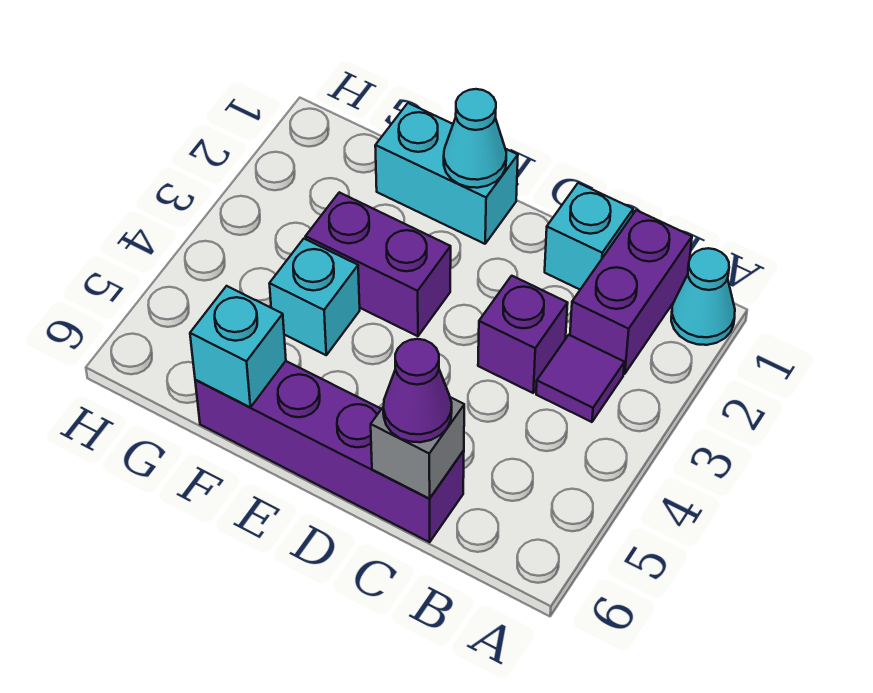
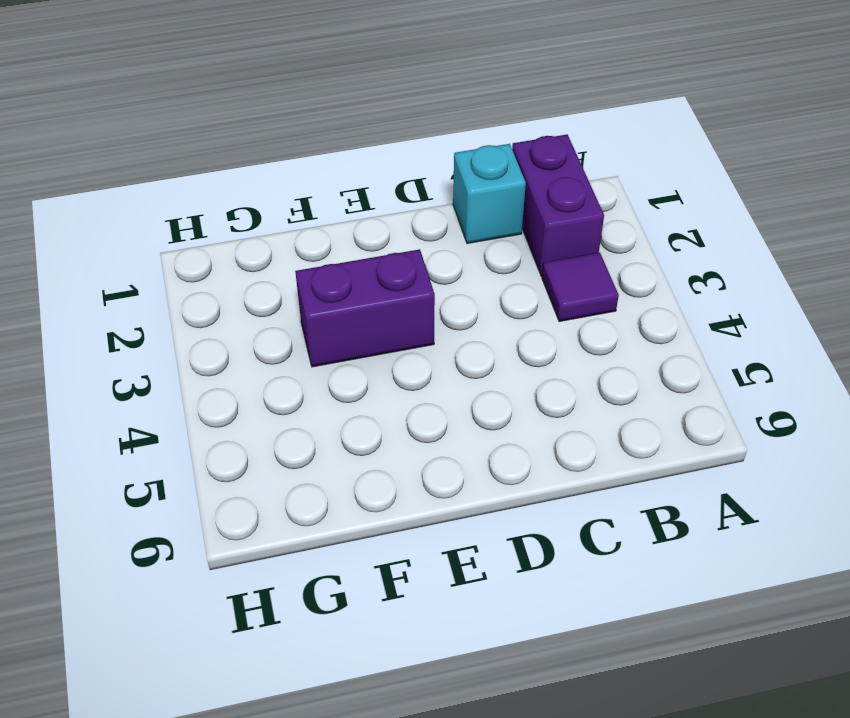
none -> cyan cone A1 level 1
none -> purple brick C3 level 1
none -> purple brick C6:F6 level 1

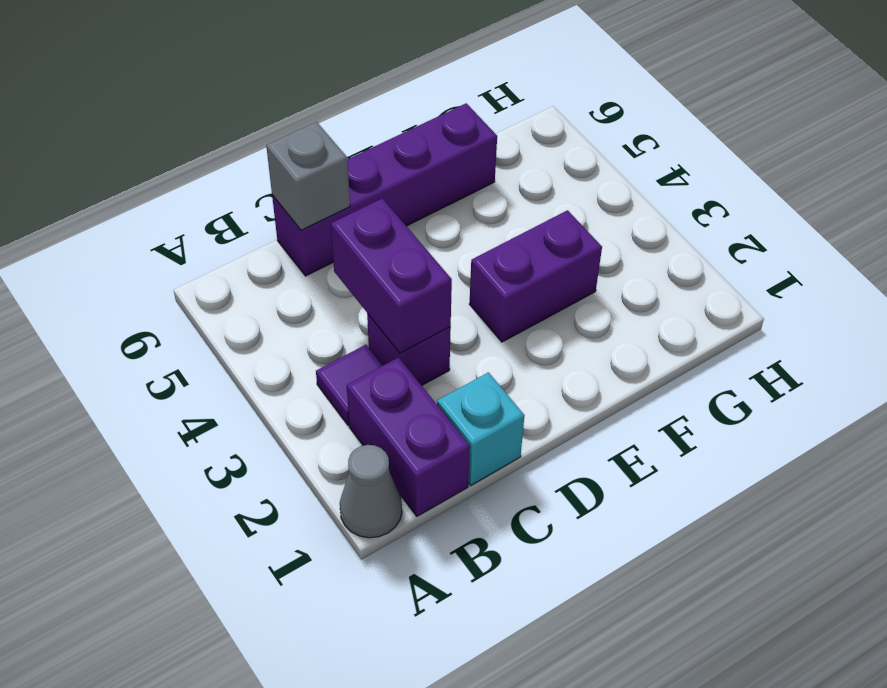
grey cone A1 level 1 -> cyan cone A1 level 1
purple brick C3:C4 level 2 -> none
none -> cyan brick E1:F1 level 1
none -> cyan brick F4 level 1
none -> cyan cone E1 level 2

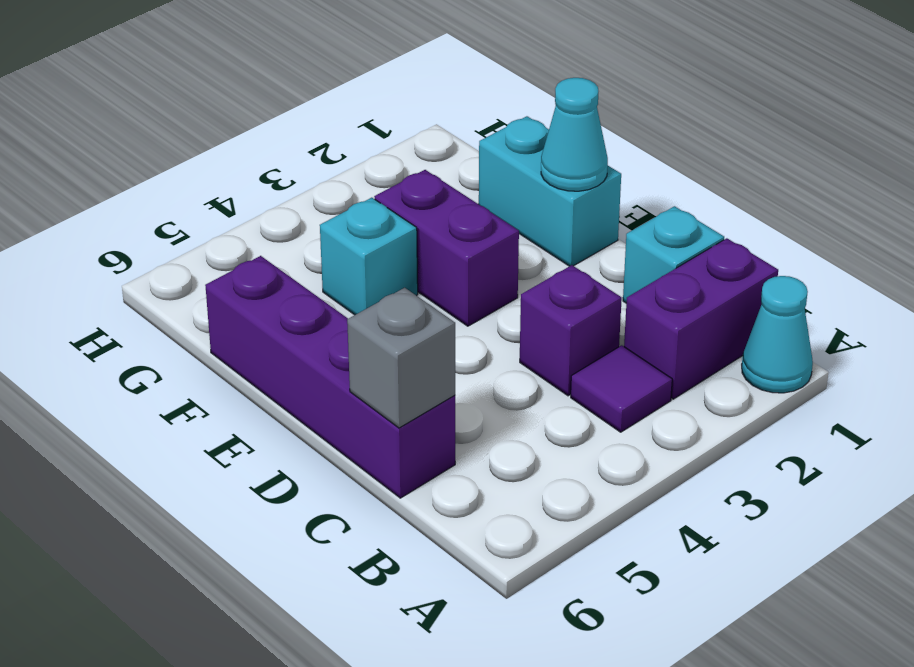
none -> cyan brick F6 level 2
none -> purple cone C6 level 3

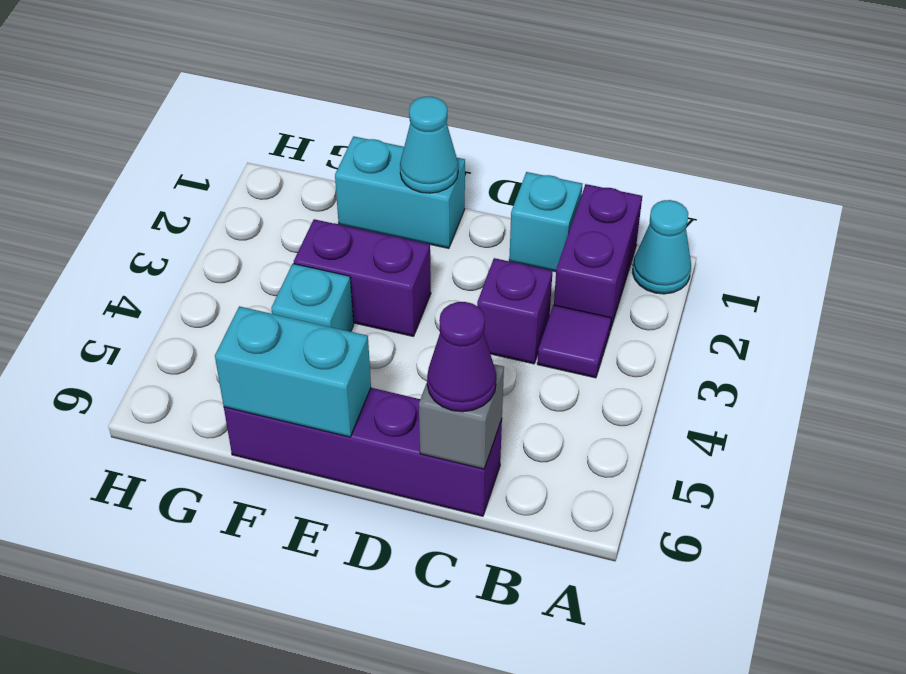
cyan brick E6:F6 level 2 -> cyan brick F6 level 2

